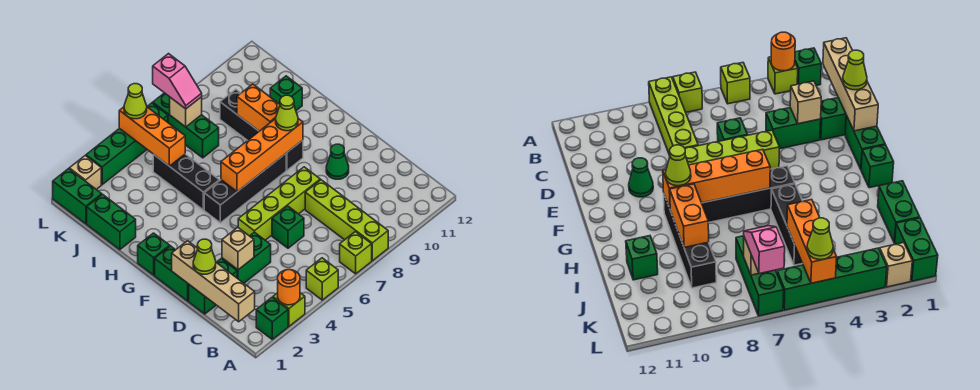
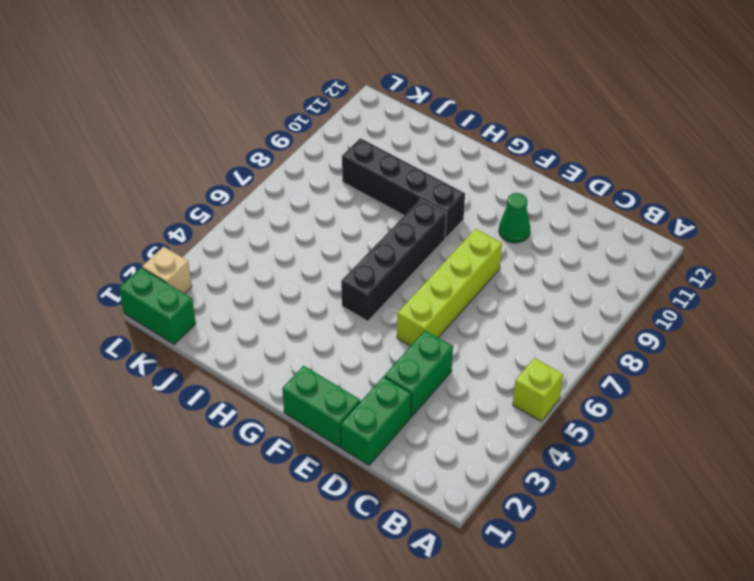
none -> green brick A2 level 1
none -> lime brick A3 level 1
none -> lime brick A7 level 1
none -> lime brick A8:D8 level 1

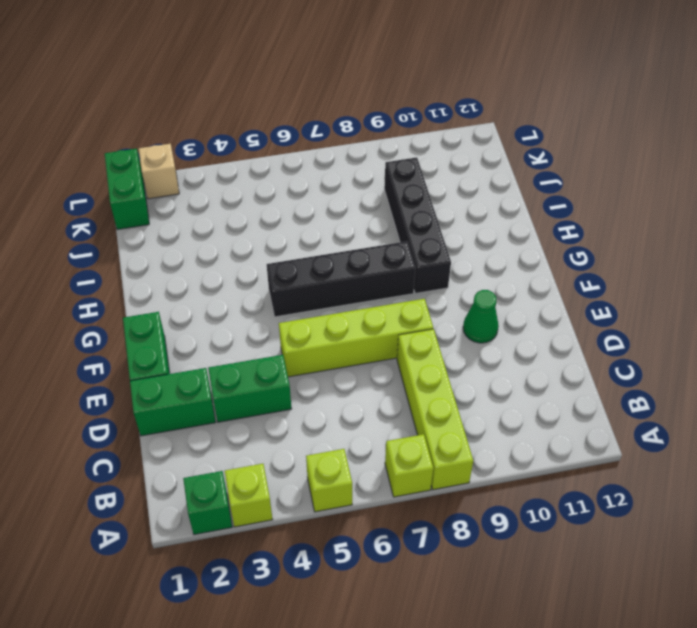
none -> green brick D6 level 1
none -> green brick G1 level 1
none -> black brick H5:J5 level 1
none -> green brick I1:J1 level 1

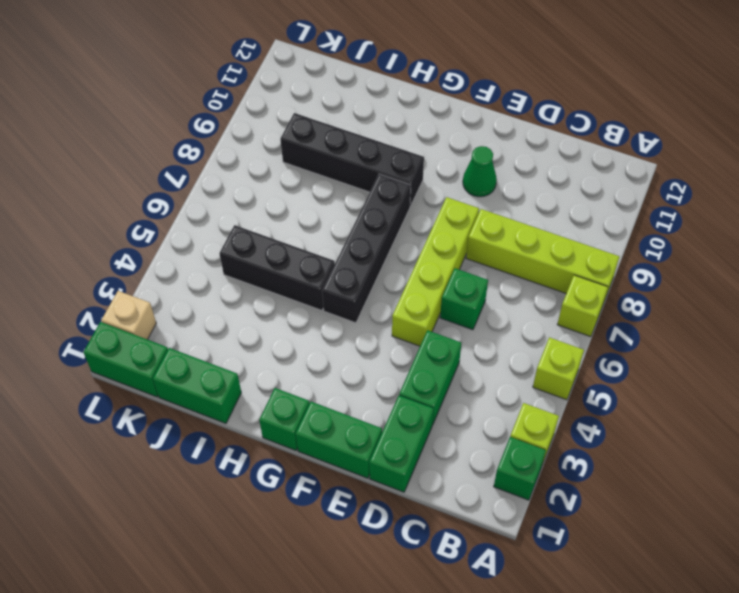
none -> green brick I11 level 1
none -> green brick J7:L7 level 1
none -> green brick L3:L6 level 1
none -> orange round brick A3 level 2

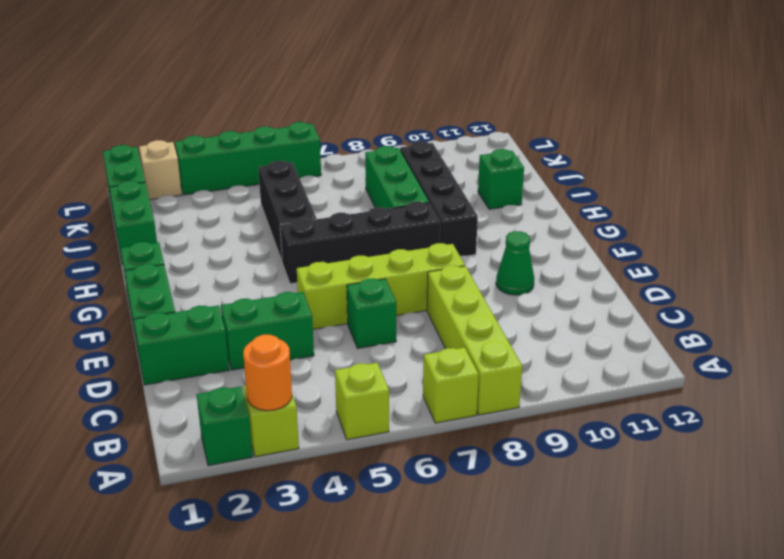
green brick H8:J8 level 1 -> green brick J7:L7 level 1
none -> tan brick B1:E1 level 2
none -> tan brick D3 level 2
none -> orange brick G6:G9 level 2
none -> orange brick H9:I9 level 2

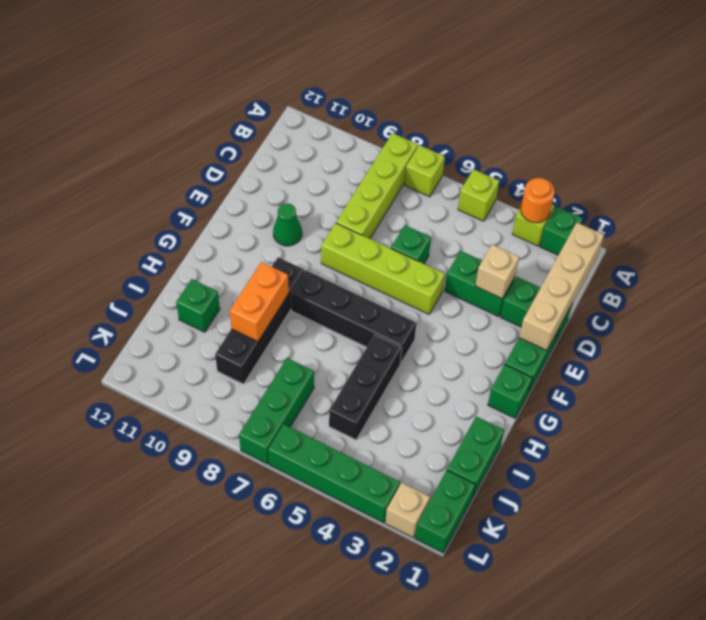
none -> orange brick G6:G9 level 2
none -> orange brick J5:L5 level 2
none -> tan brick K7 level 2
none -> lime cone D1 level 3

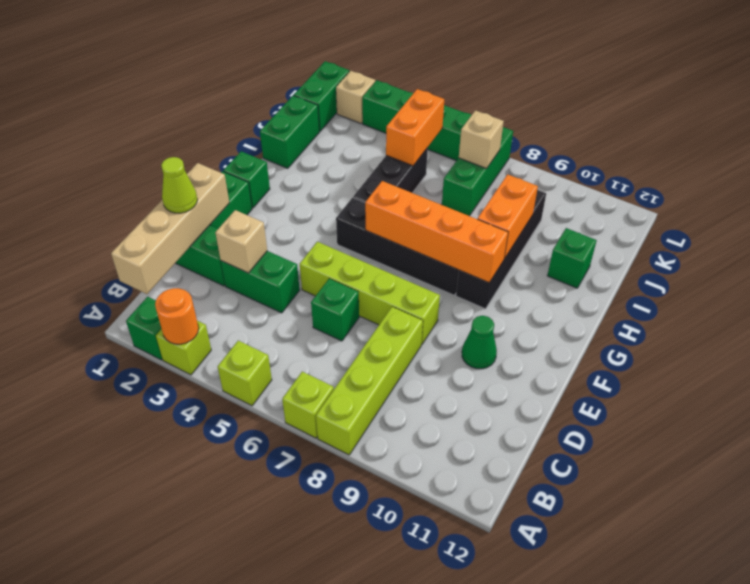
orange brick J5:K5 level 2 -> orange brick J5:L5 level 2
none -> lime cone G9 level 3
none -> pink slope K7:L7 level 3 top L
none -> lime cone L5 level 3

